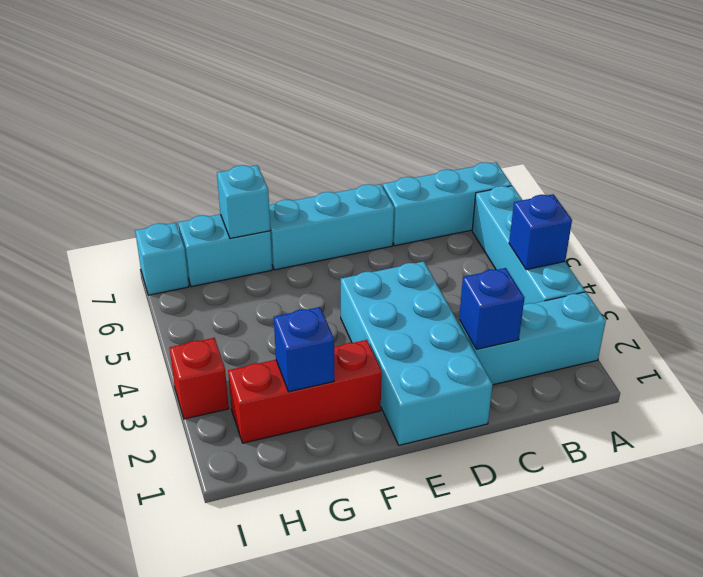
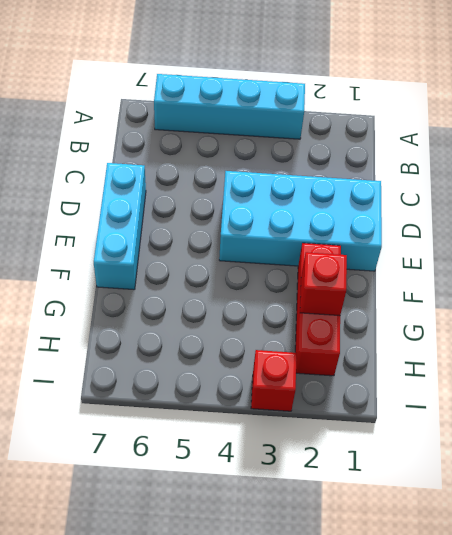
red brick G2 level 2 -> blue brick G2 level 2
none -> cyan brick A2:C2 level 1
none -> cyan brick A7:C7 level 1
none -> cyan brick G7:H7 level 1

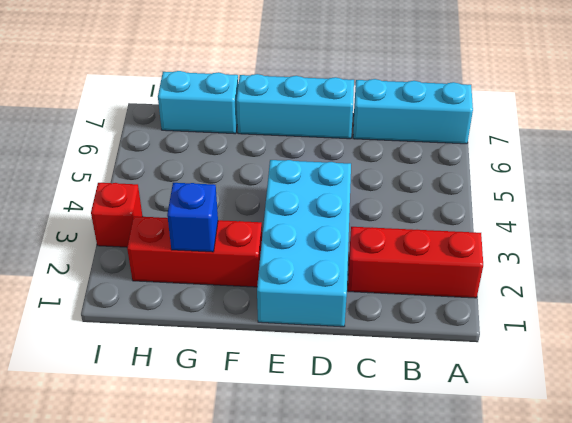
red brick A2:C2 level 1 -> cyan brick A2:C2 level 1
none -> cyan brick A3:A6 level 1
none -> cyan brick I7 level 1
none -> blue brick A4 level 2

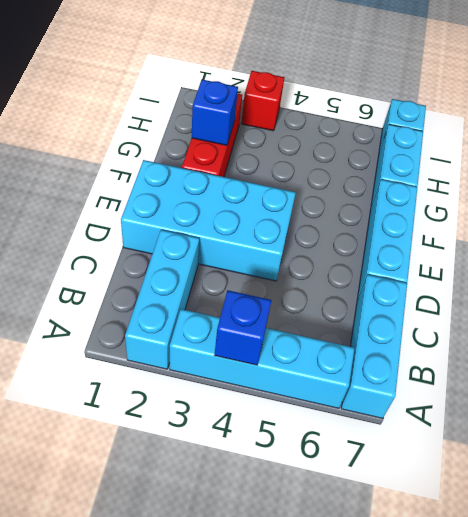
none -> blue brick C2 level 2
none -> cyan brick G7 level 2

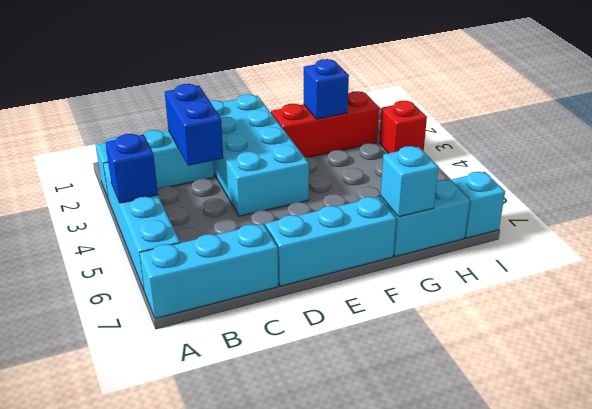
blue brick C2:C3 level 2 -> blue brick C2 level 2

